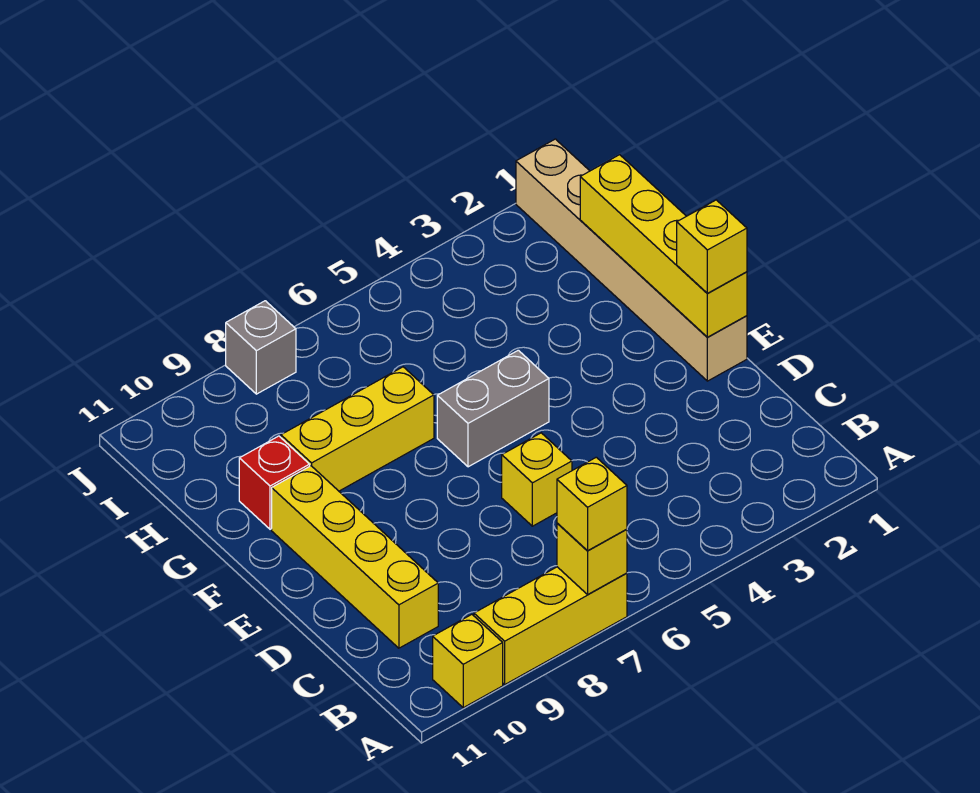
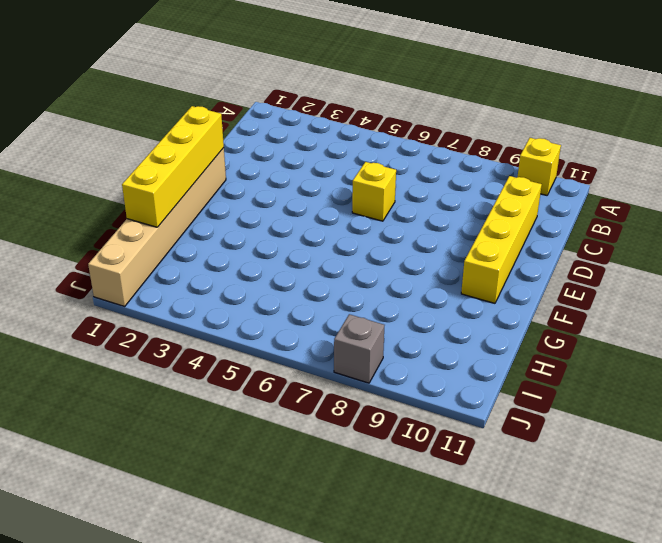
none -> yellow brick A7:A9 level 1
none -> grey brick F5:F6 level 1
none -> yellow brick G7:G9 level 1

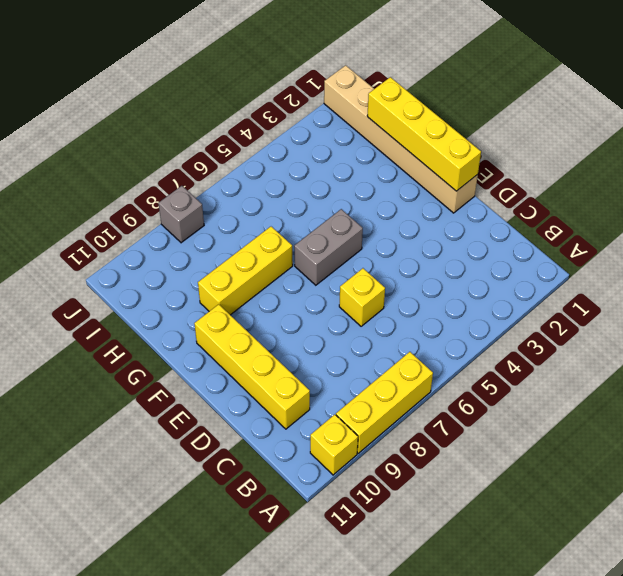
none -> red brick G10 level 1
none -> yellow brick A7 level 2
none -> yellow brick A7 level 3

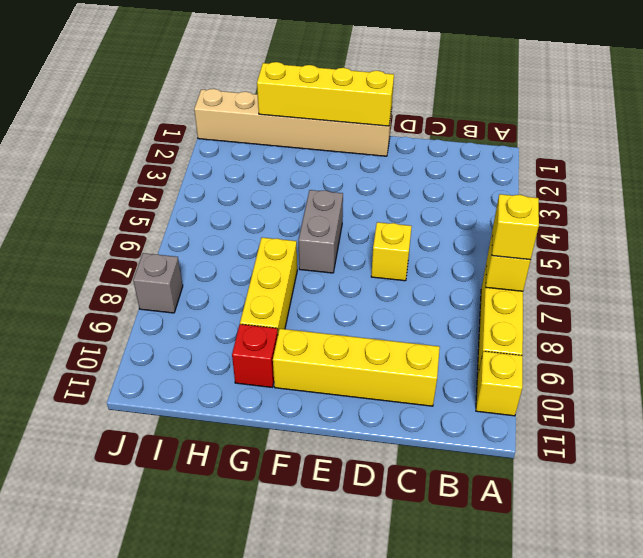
none -> yellow brick E1 level 3

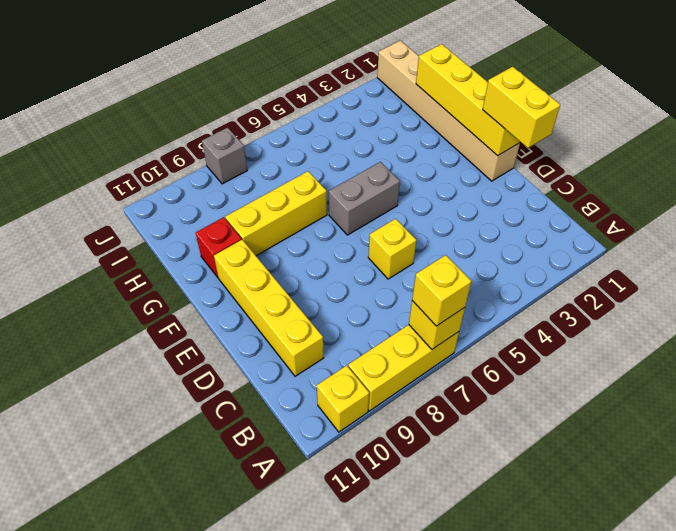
yellow brick D1:E1 level 3 -> yellow brick E1 level 3

